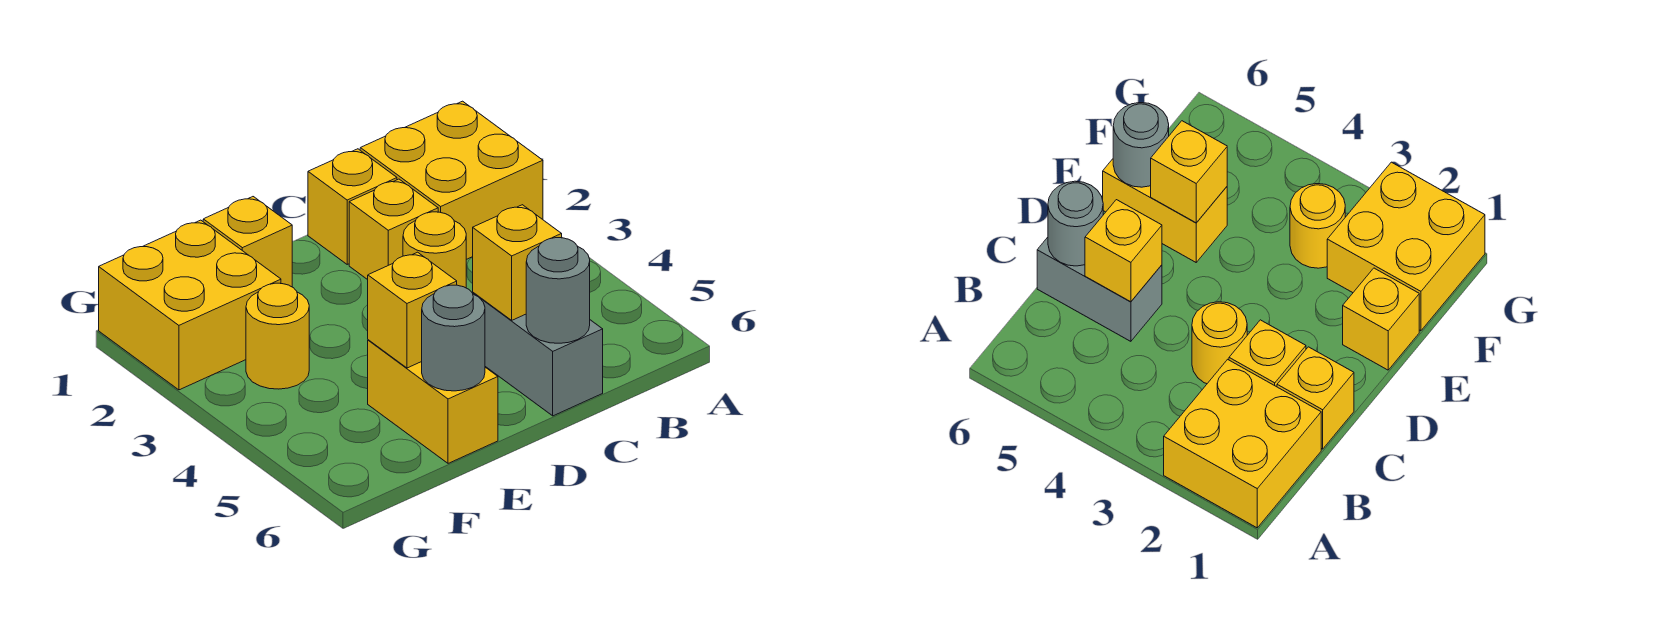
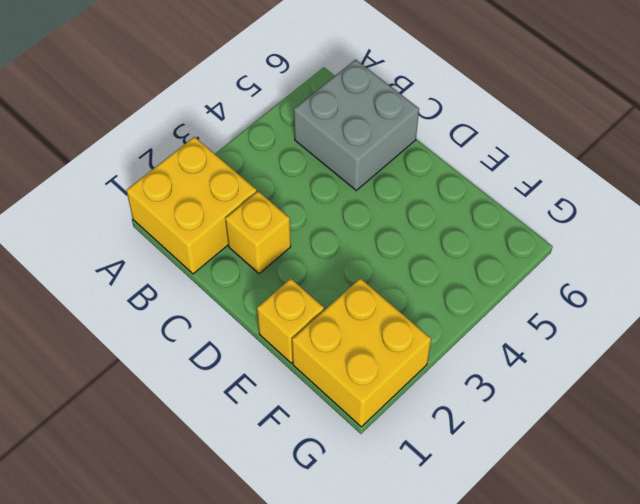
grey brick B5:C6 level 1 -> grey brick C5:C6 level 1
none -> yellow brick C1 level 1
none -> yellow round brick C3 level 1
none -> yellow brick E5:E6 level 1

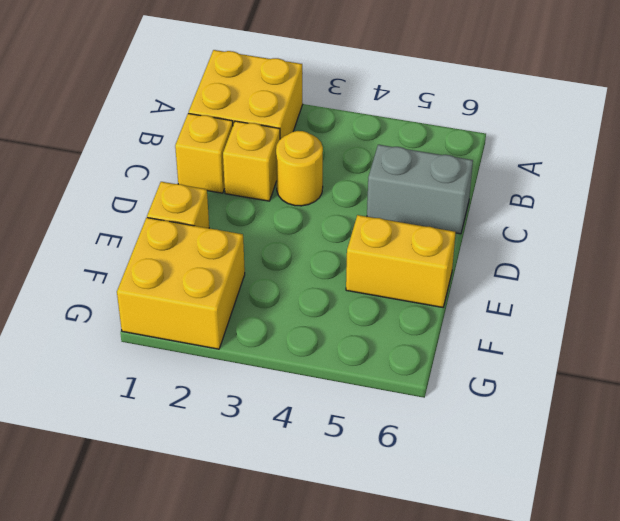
none -> yellow round brick F3 level 1
none -> yellow brick C5 level 2
none -> grey round brick C6 level 2

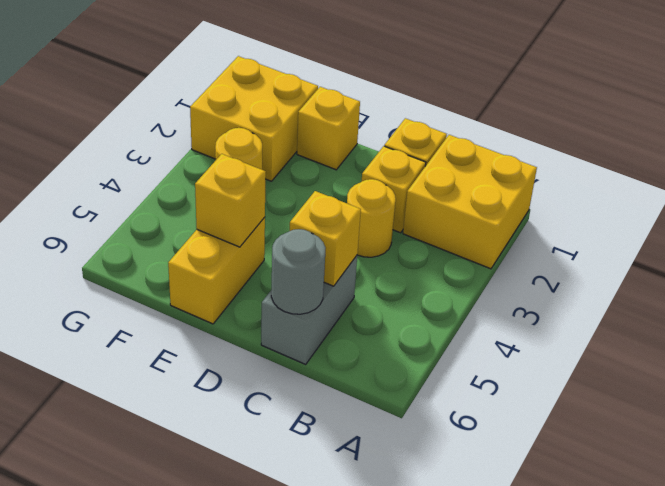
none -> grey round brick E6 level 2

